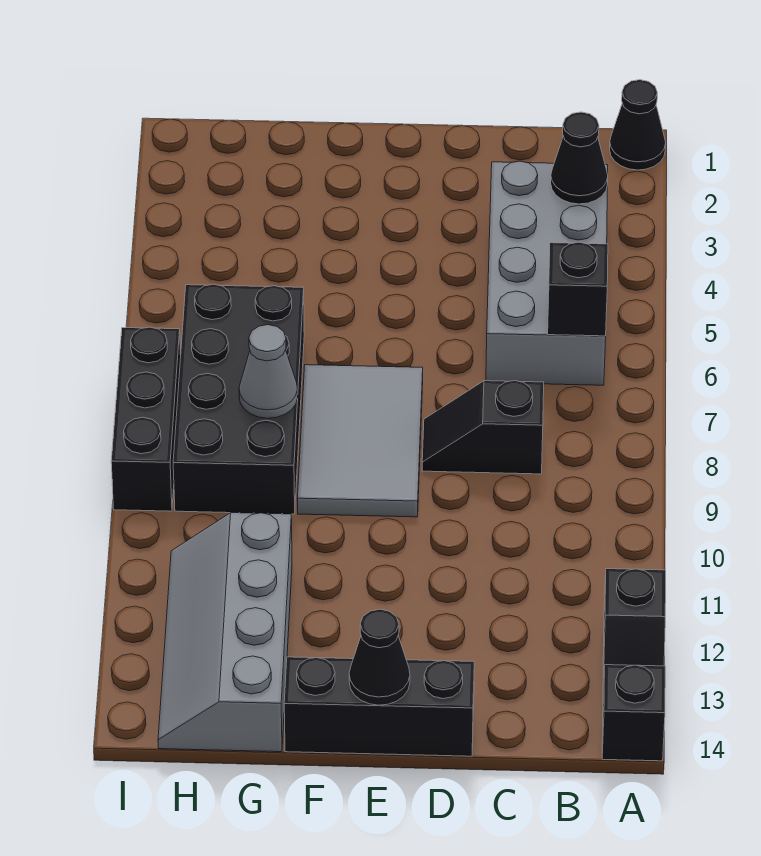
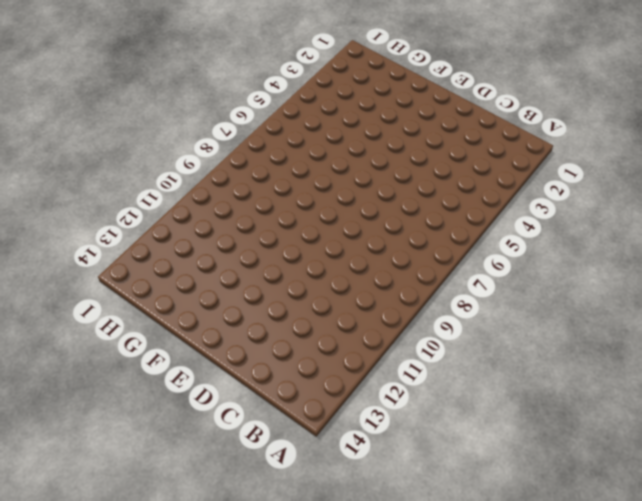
none -> black cone A1 level 1
none -> black slope A12:A13 level 1 top 12
none -> black brick A14 level 1

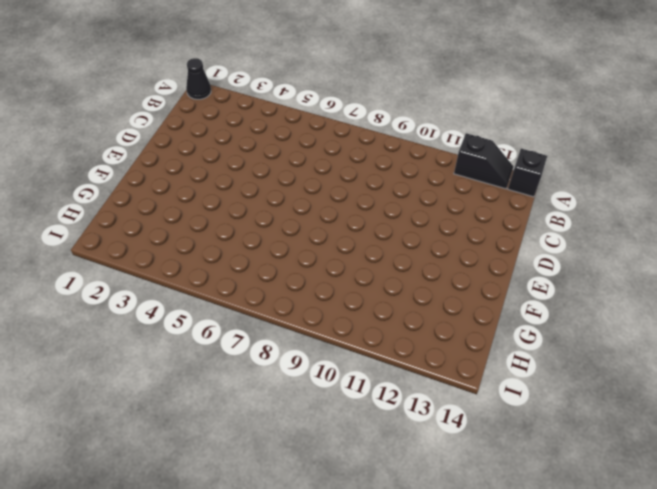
none -> grey brick B3:C6 level 1
none -> black slope C8:D8 level 1 top C
none -> black brick D14:F14 level 1

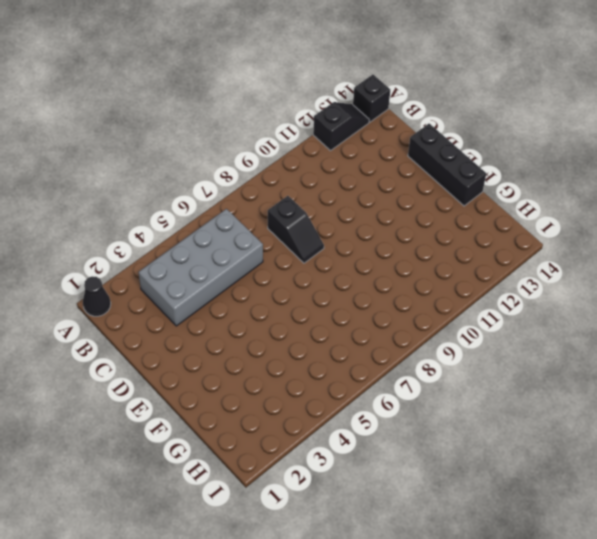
none -> grey tile E7:F9 level 1
none -> black brick G6:H9 level 1
none -> grey slope G11:H14 level 1 top G

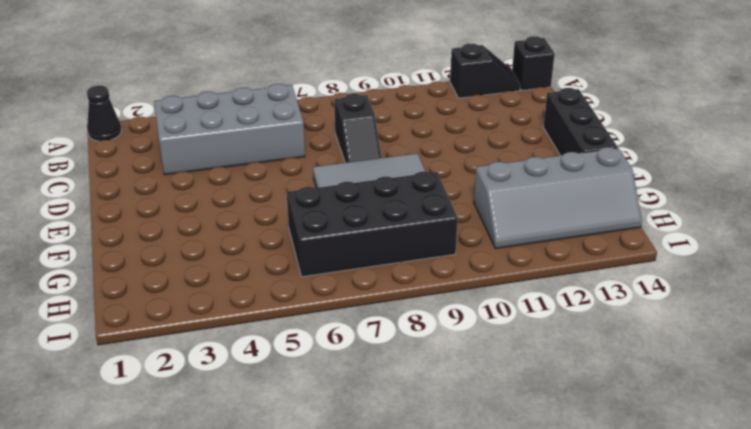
none -> black brick I7:I9 level 1
none -> black cone B3 level 2
none -> black brick B6 level 2

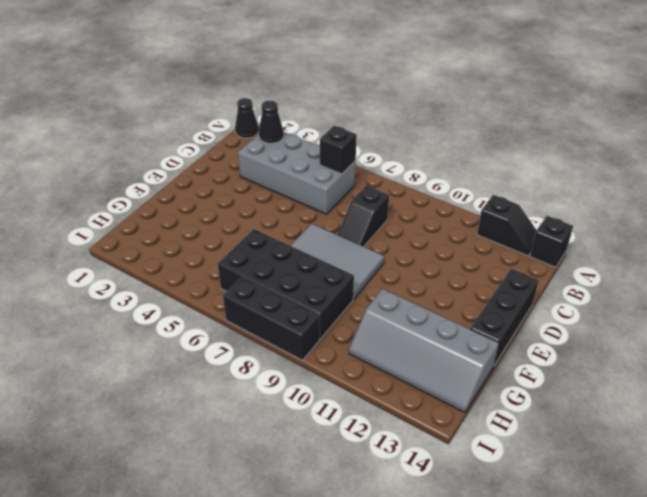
none -> black cone E14 level 2
none -> grey cone G8 level 2

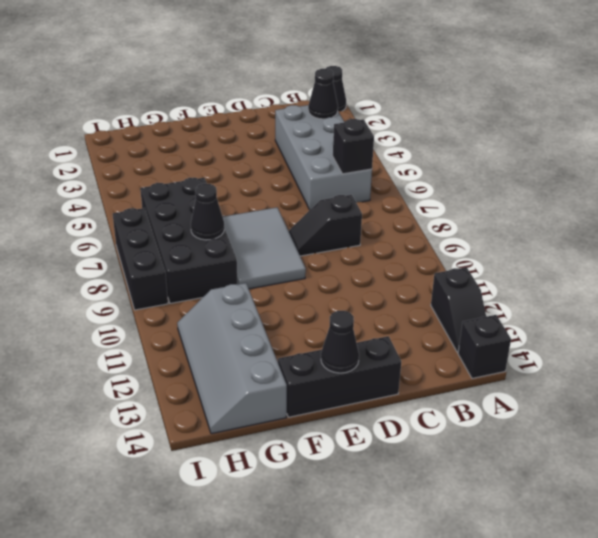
black cone G8 level 2 -> grey cone G8 level 2

